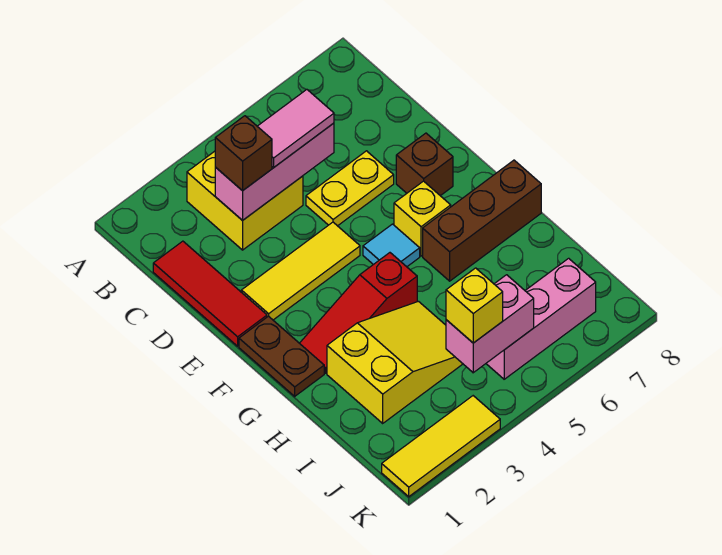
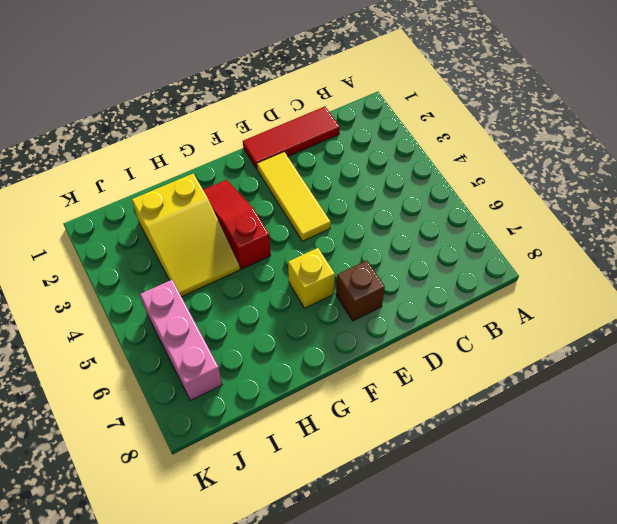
none -> yellow brick B3:C4 level 1
none -> yellow plate D5:D6 level 1
none -> brown plate F1:G1 level 1

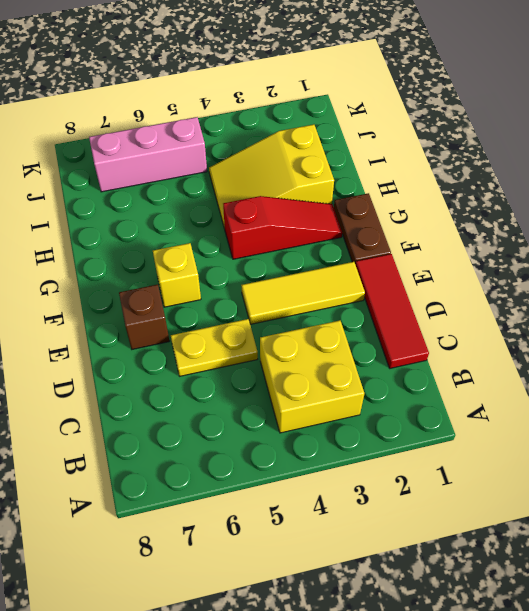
none -> cyan tile F5 level 1
none -> brown brick G6:G8 level 1
none -> yellow tile K1:K3 level 1

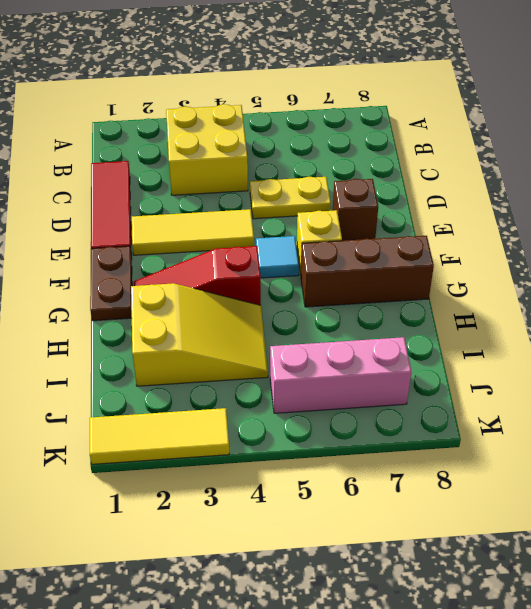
none -> pink brick C3:C5 level 2
none -> pink brick J4:J5 level 2
none -> brown brick C3 level 3

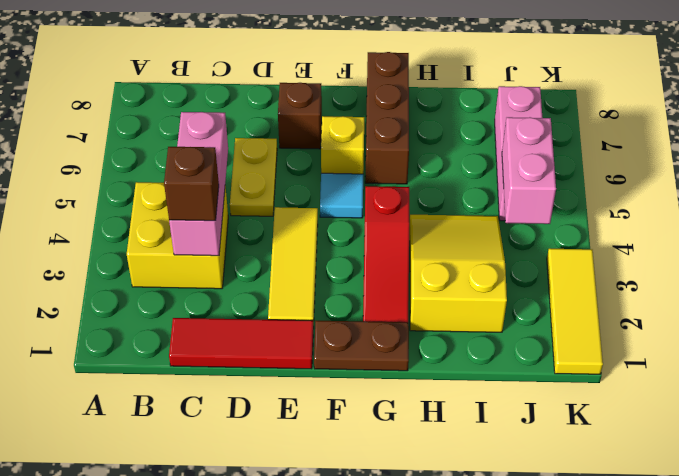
none -> pink tile C4:C5 level 3
none -> yellow brick J4 level 3

